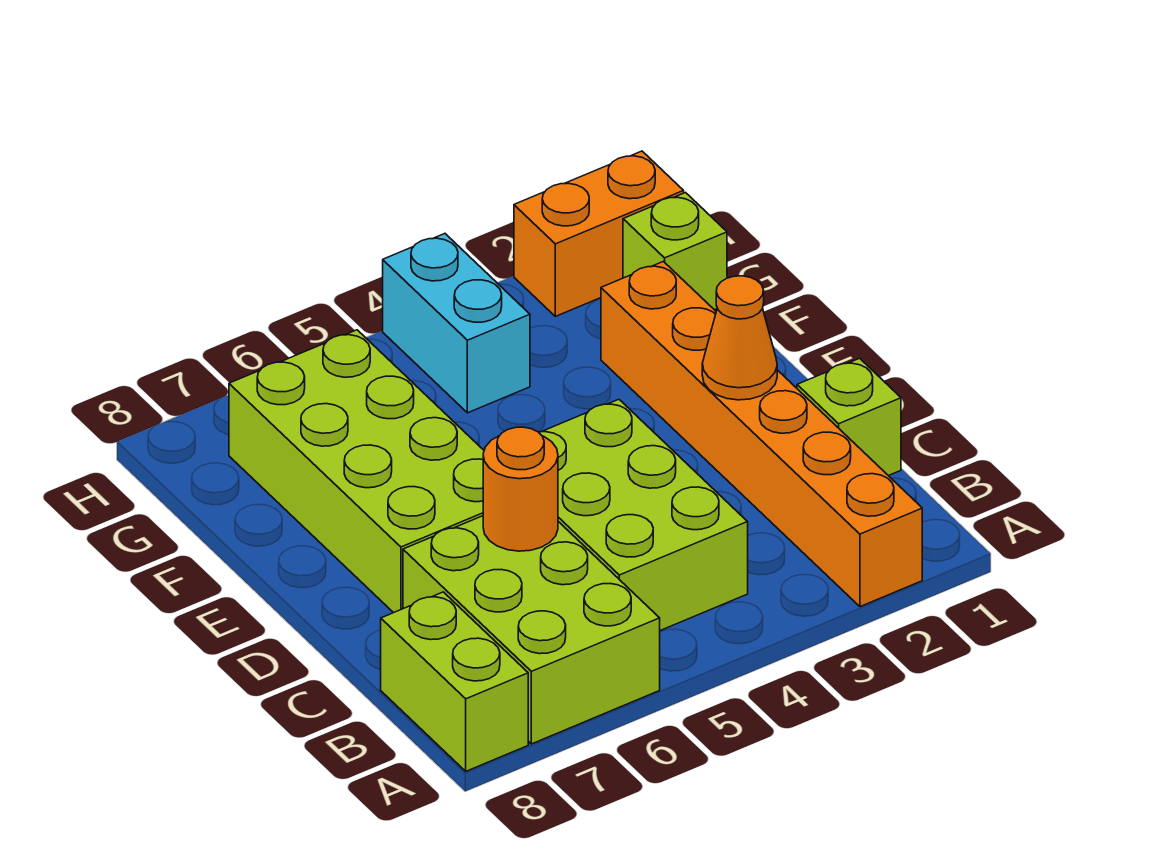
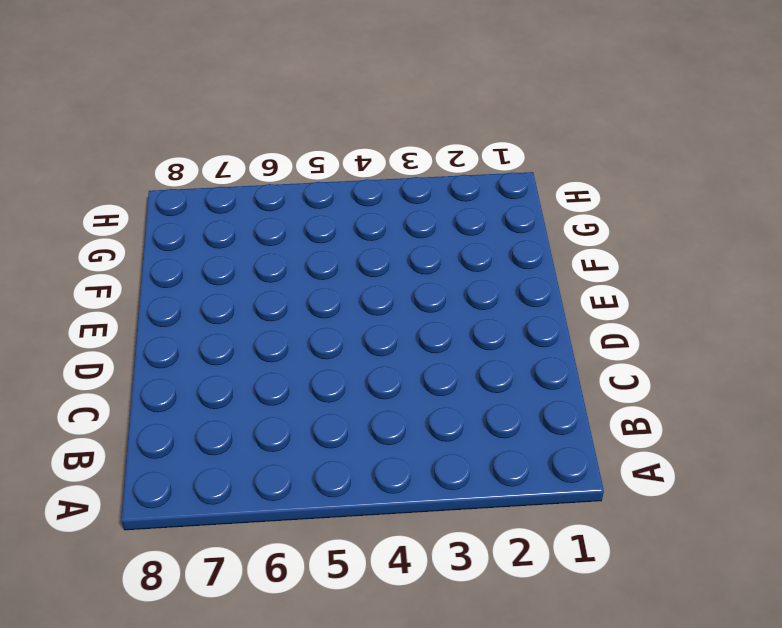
none -> orange brick A2:F2 level 1
none -> lime brick A6:C7 level 1

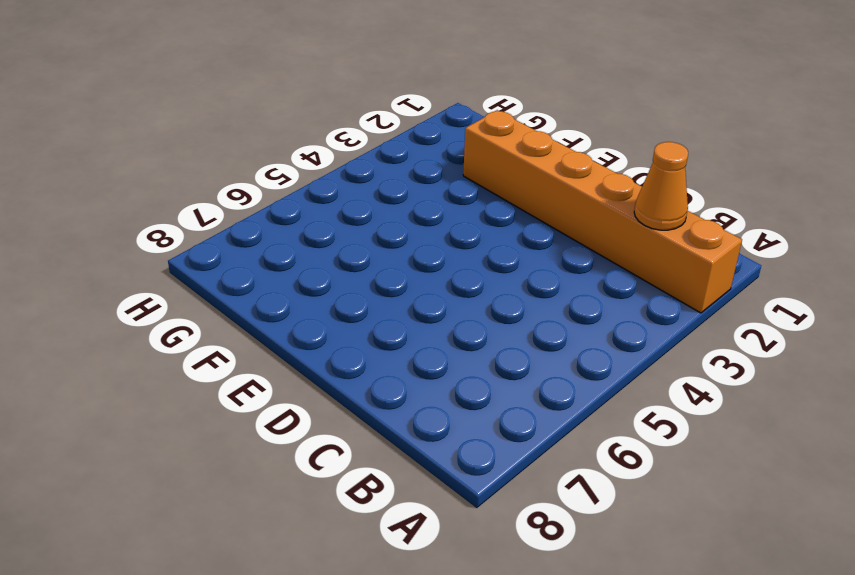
orange cone B2 level 2 -> orange cone D2 level 2
none -> lime brick A6:C7 level 1
none -> lime brick A8:B8 level 1

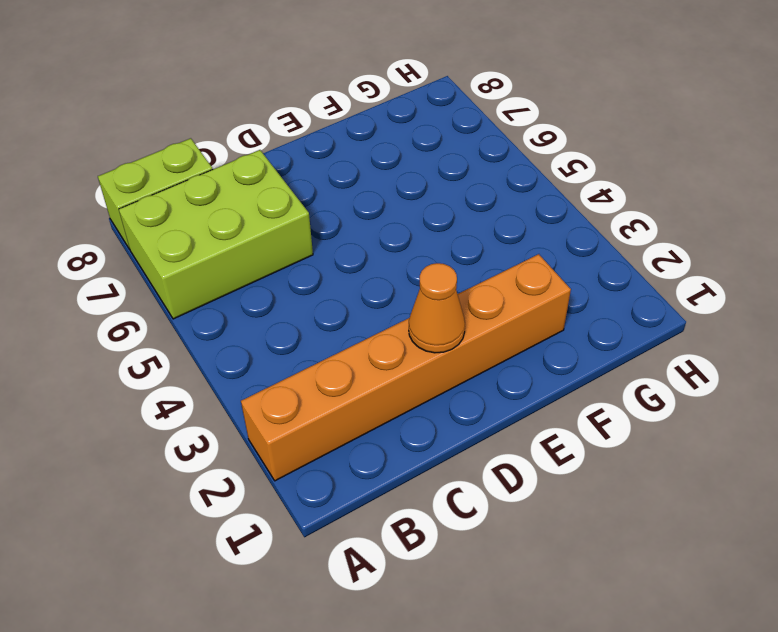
none -> lime brick B4:D5 level 1
none -> lime brick C1 level 1

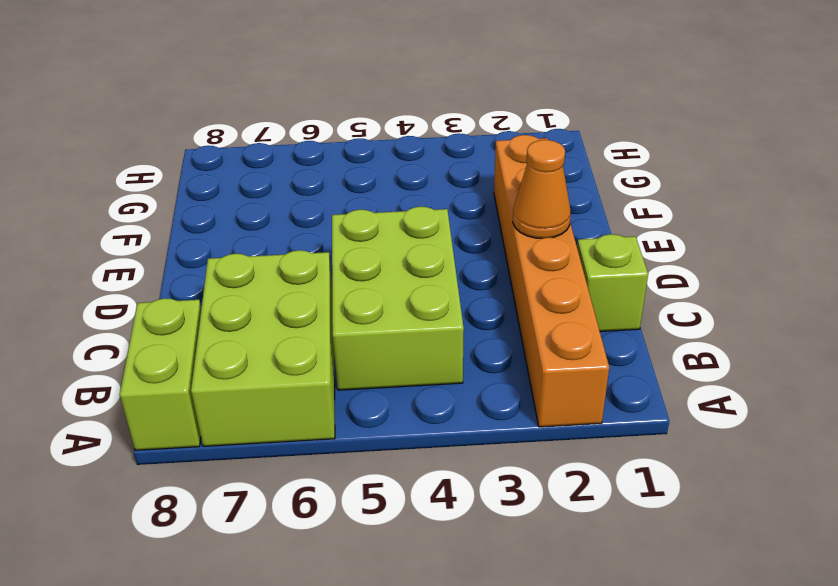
none -> lime brick D6:G7 level 1
none -> lime brick G1 level 1

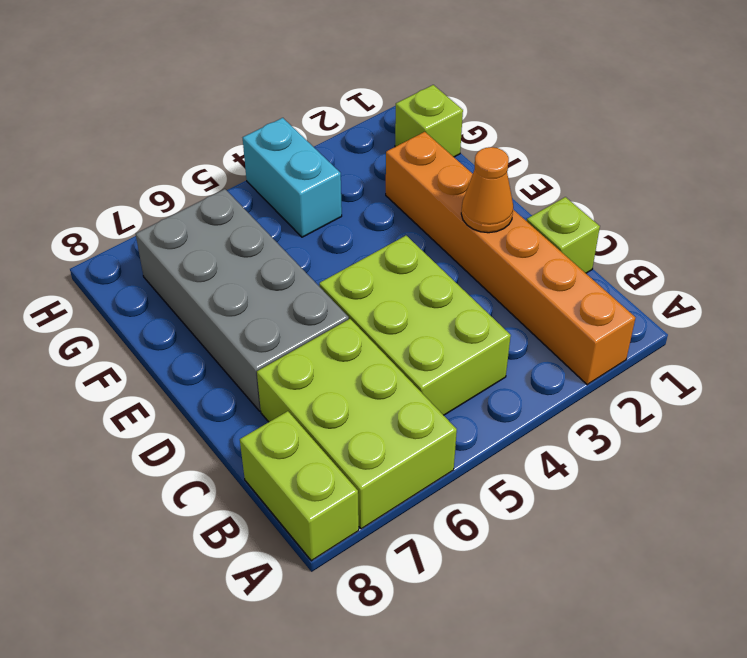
grey brick D6:G7 level 1 -> lime brick D6:G7 level 1
none -> orange brick H1:H2 level 1
none -> orange round brick C6 level 2

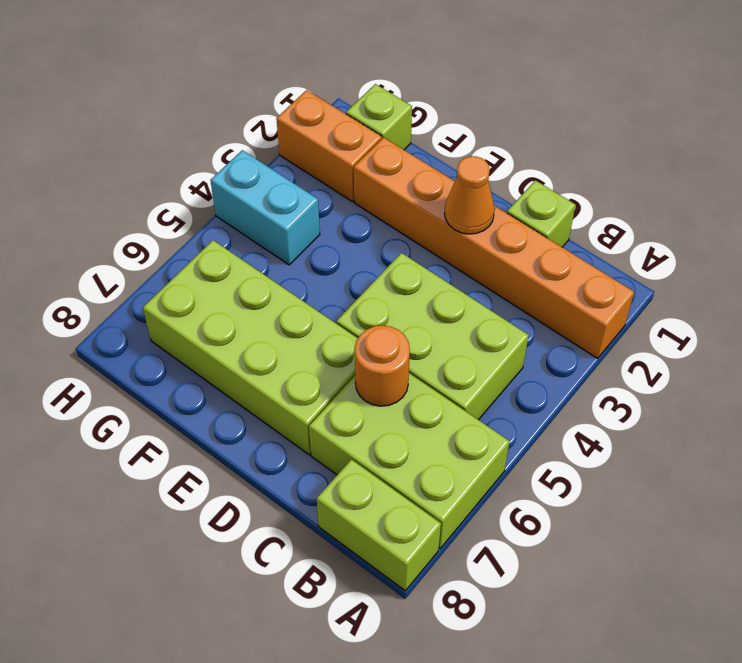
orange brick G2:H2 level 1 -> orange brick H1:H2 level 1

